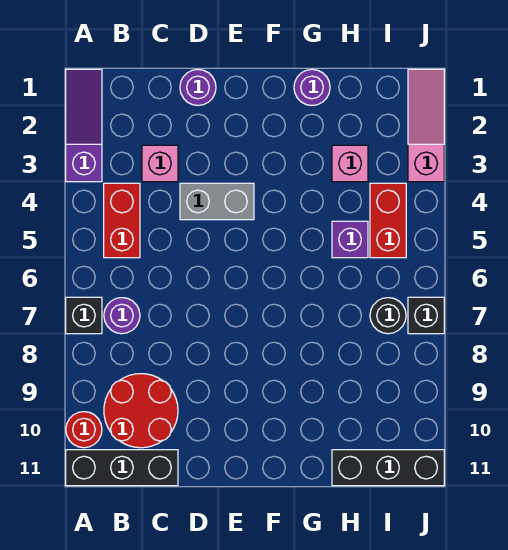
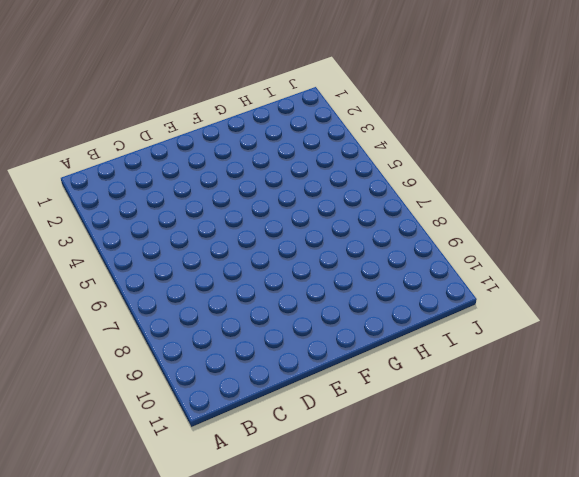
none -> purple slope A1:A3 level 1 top 3
none -> black brick A7 level 1
none -> red round brick A10 level 1

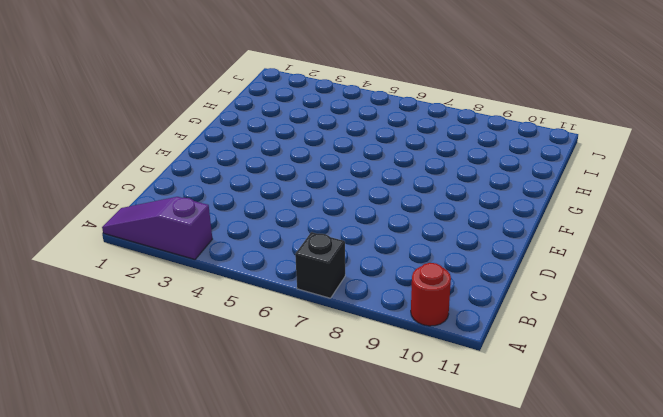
none -> black brick A11:C11 level 1
none -> red brick B4:B5 level 1
none -> purple round brick B7 level 1

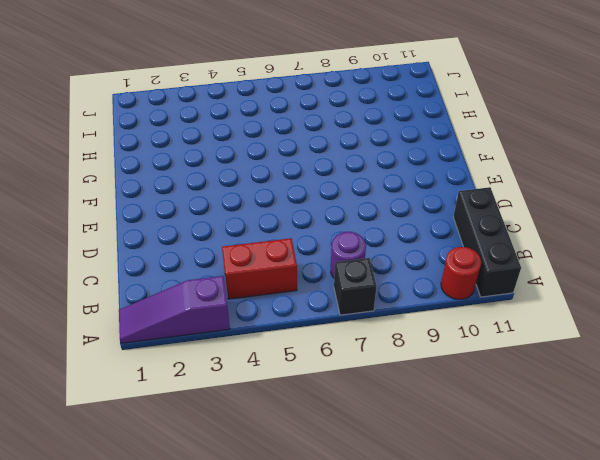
none -> red round brick B9:C10 level 1
none -> pink brick C3 level 1
none -> purple round brick D1 level 1

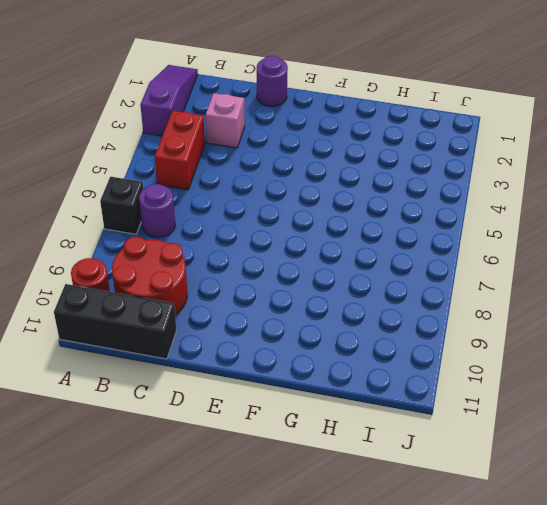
none -> grey brick D4:E4 level 1
none -> purple round brick G1 level 1
none -> pink brick H3 level 1

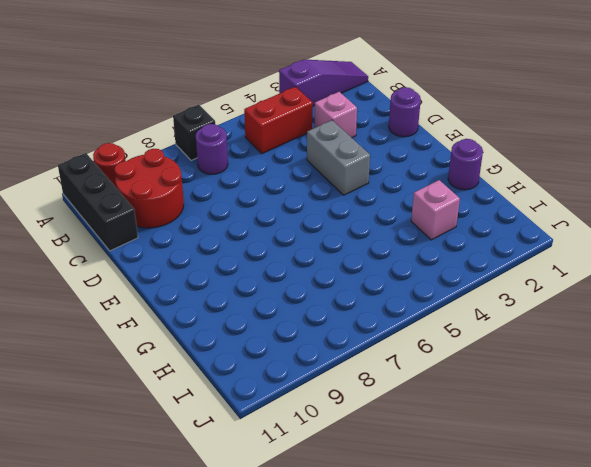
none -> purple brick H5 level 1
none -> black brick H11:J11 level 1
none -> red brick I4:I5 level 1

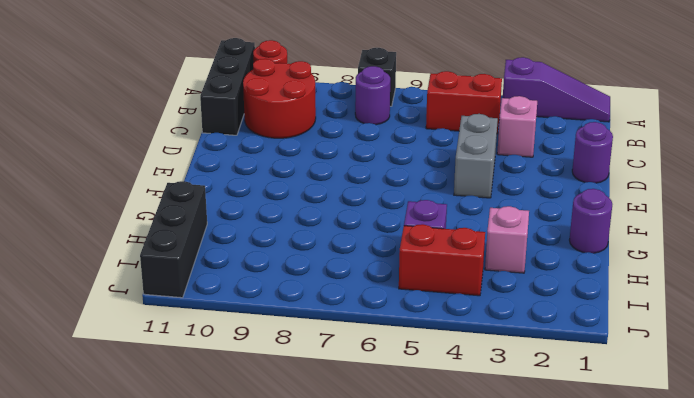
none -> black round brick I7 level 1
none -> pink slope J1:J3 level 1 top 3
none -> black brick J7 level 1

